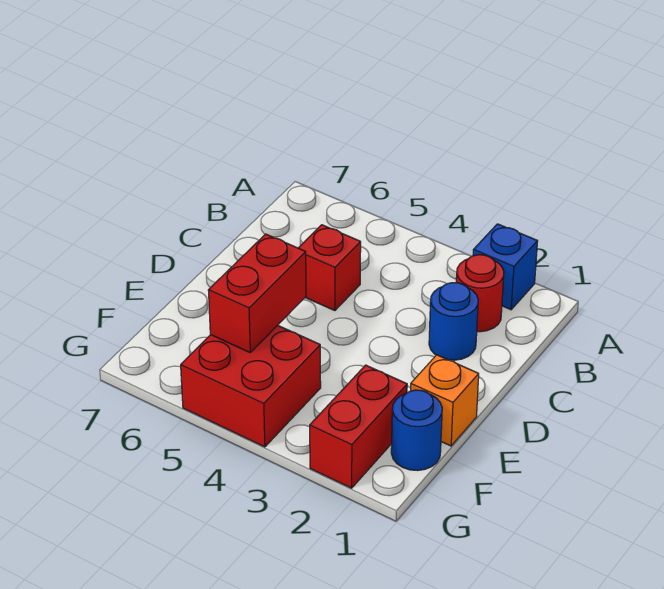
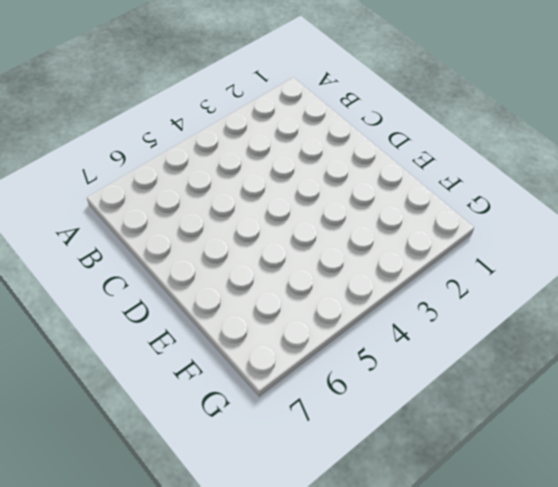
none -> blue brick A2 level 1
none -> red round brick B2 level 1

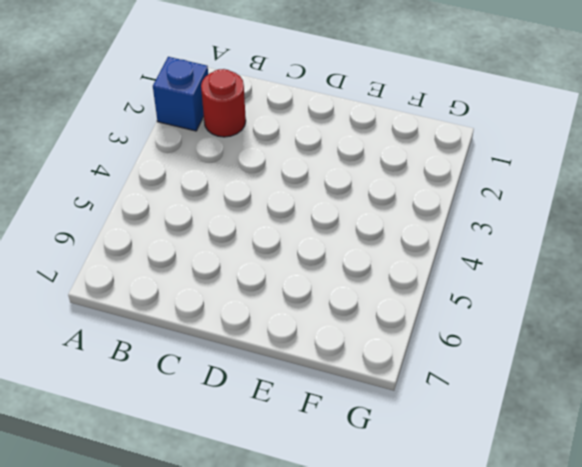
none -> blue round brick C2 level 1
none -> red brick C5 level 1

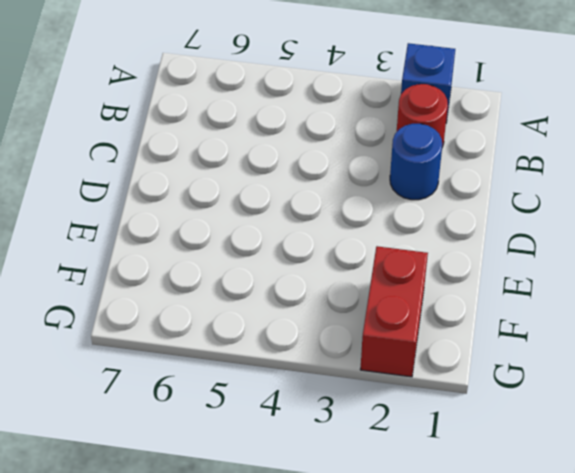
none -> red brick C5 level 1
none -> orange brick E1 level 1

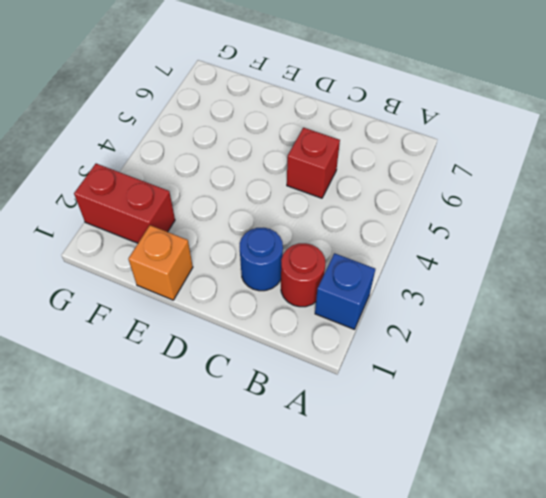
none -> blue round brick F1 level 1
none -> red brick F4:G5 level 1

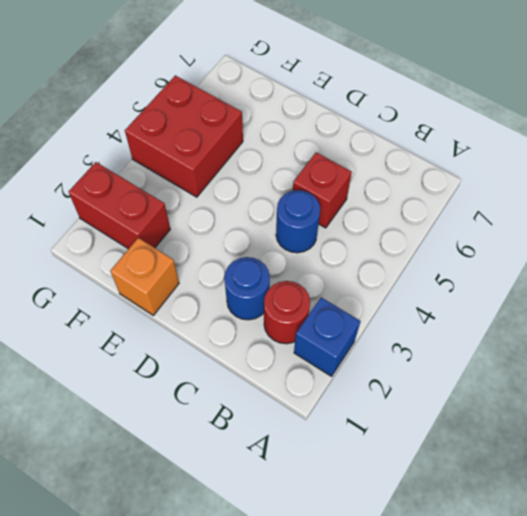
blue round brick C4 level 1 -> blue round brick F1 level 1
none -> red brick E5:F5 level 2

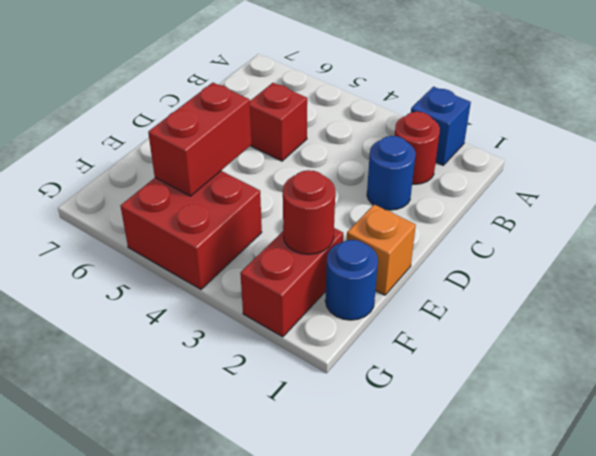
red round brick F2 level 2 -> none

